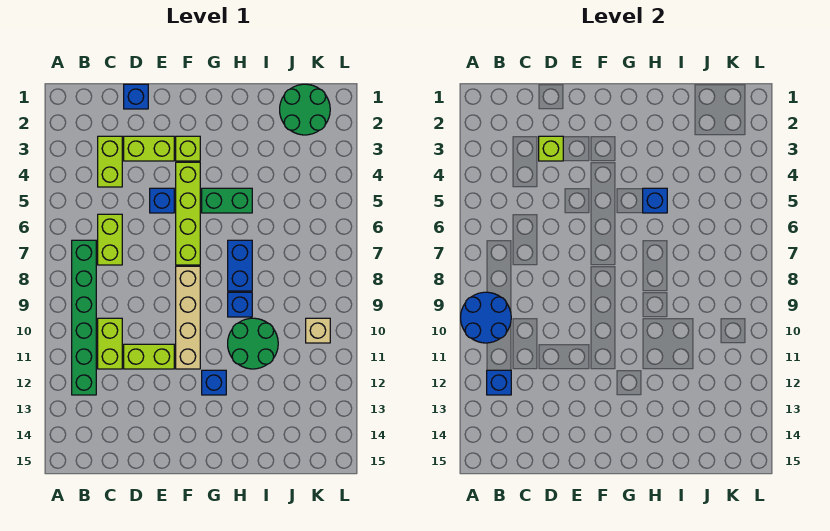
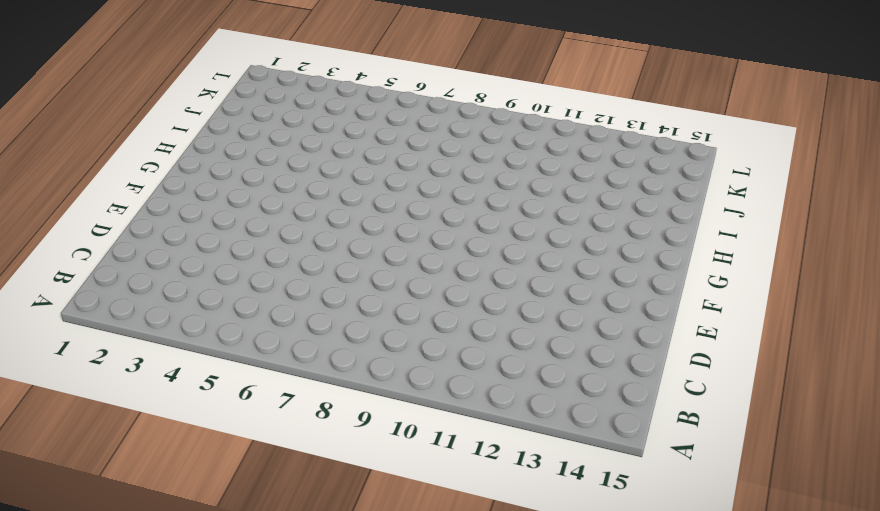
none -> green brick B7:B12 level 1
none -> lime brick C3:C4 level 1
none -> lime brick C6:C7 level 1

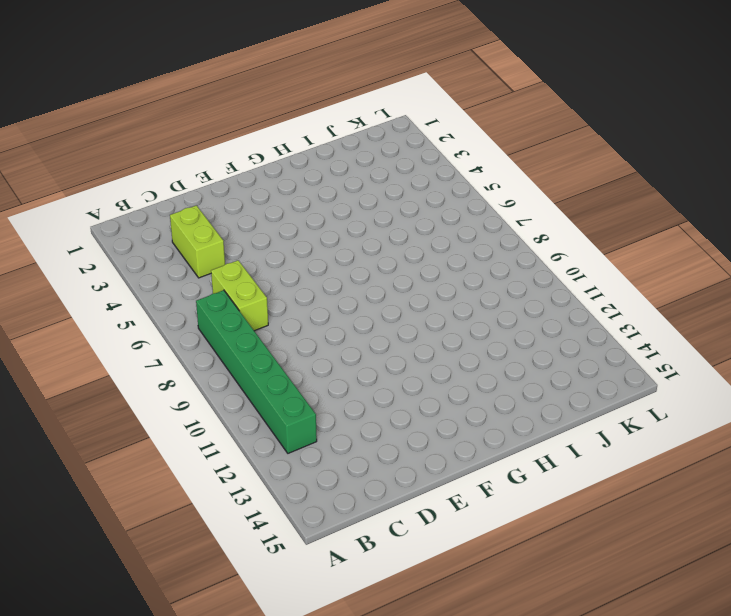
none -> lime brick C10:C11 level 1
none -> blue brick D1 level 1
none -> lime brick D3:E3 level 1

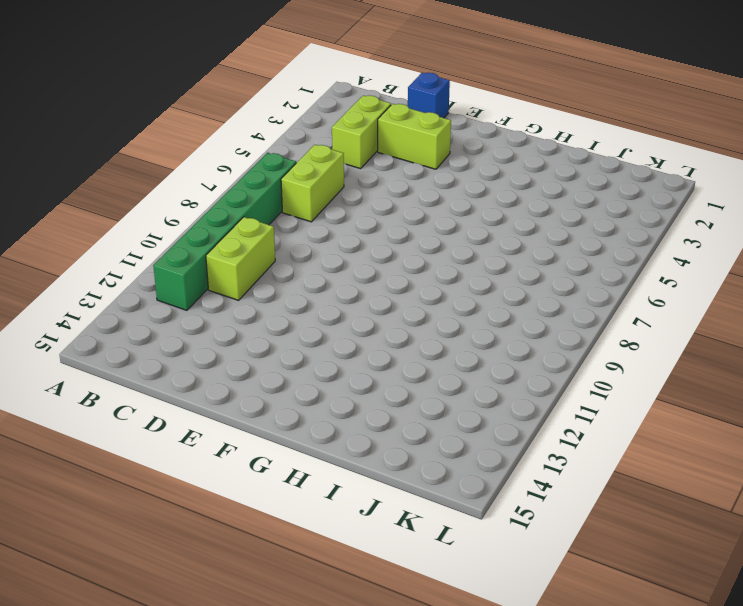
none -> lime brick D11:E11 level 1
none -> blue brick E5 level 1
none -> lime brick F3 level 1

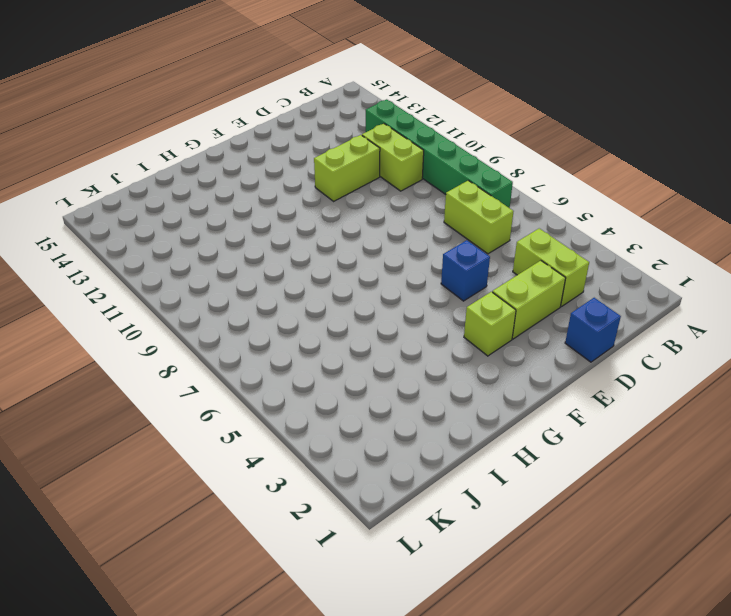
none -> lime brick F4:F7 level 1
none -> tan brick F8:F11 level 1
none -> green brick G5:H5 level 1

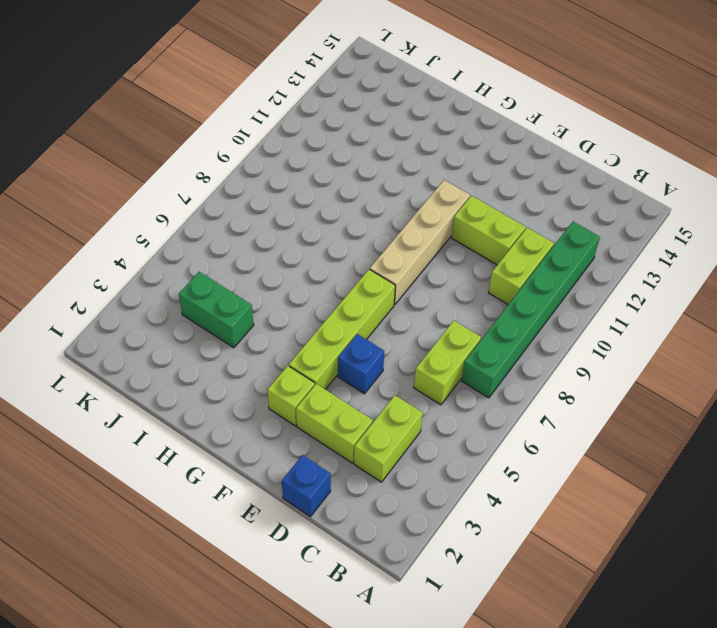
green brick I4:J4 level 1 -> green brick G5:H5 level 1
none -> blue brick G12 level 1
none -> blue brick H7:H8 level 1
none -> blue brick H9 level 1

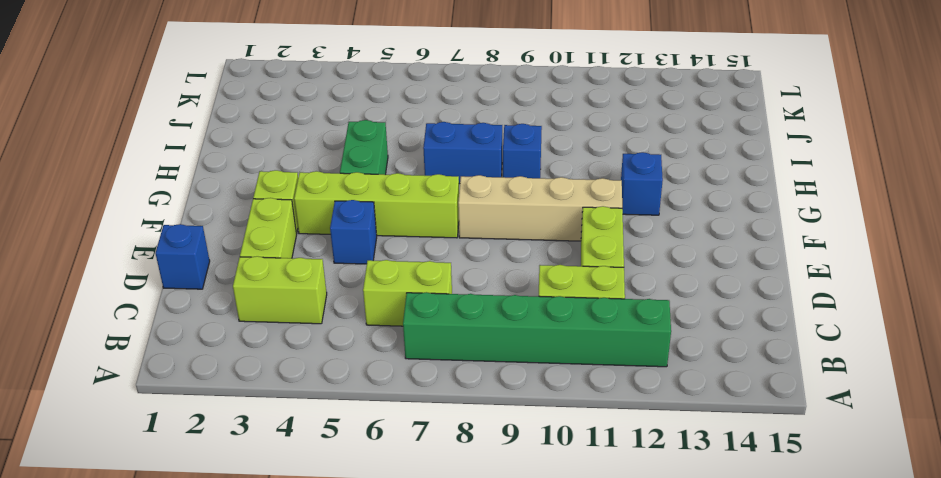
none -> green round brick H10:I11 level 1
none -> green round brick J1:K2 level 1
none -> tan brick K10 level 1

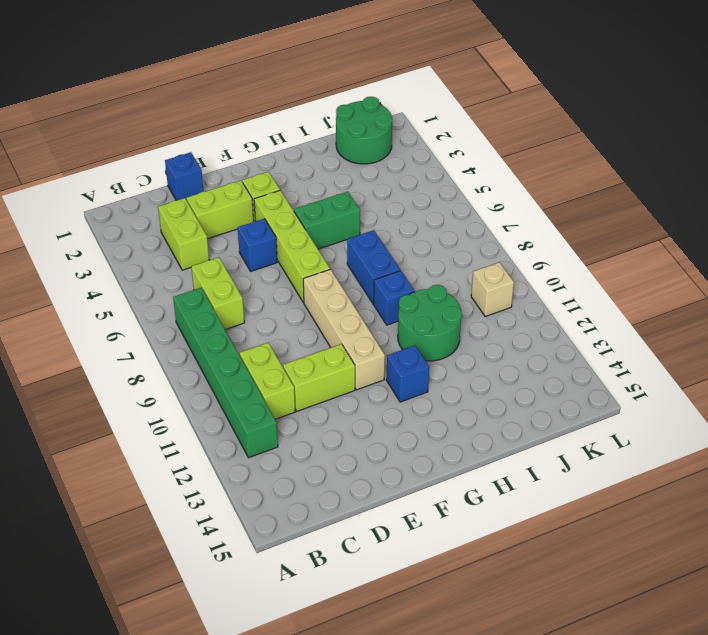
none -> blue round brick A9:B10 level 2
none -> blue brick B12 level 2
none -> lime brick D3 level 2

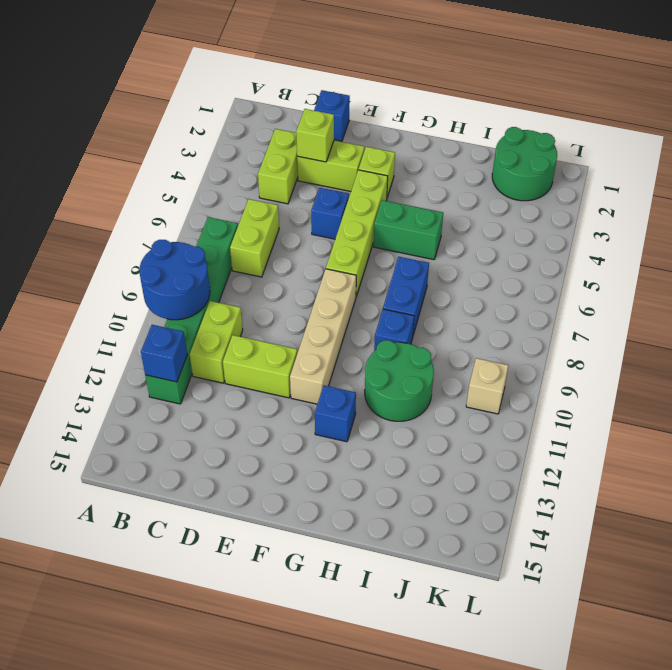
none -> blue brick H5 level 2

